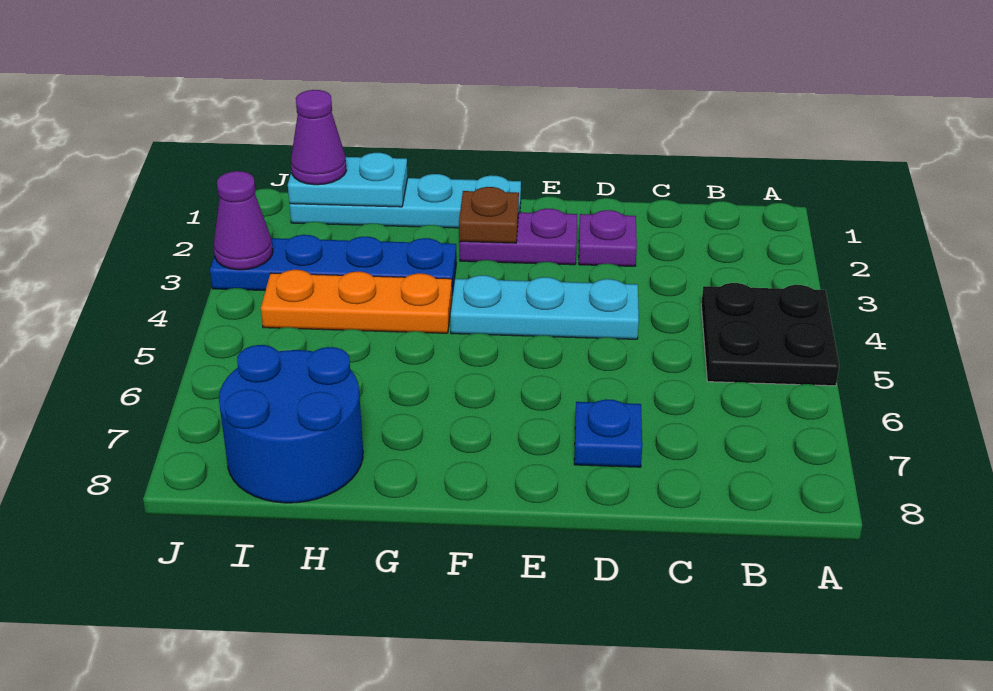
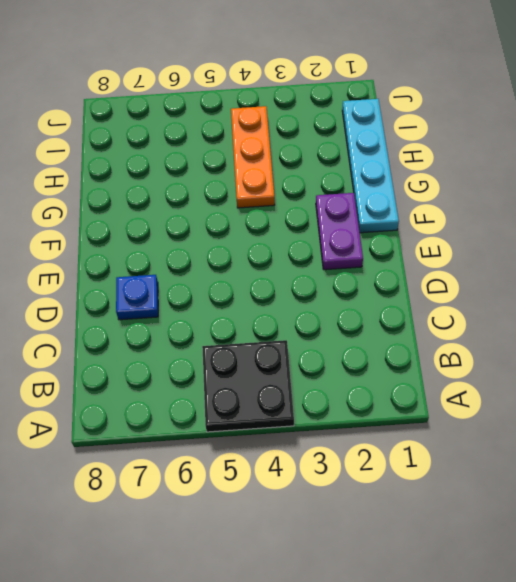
none -> purple plate D2 level 1
none -> cyan plate D4:F4 level 1
none -> blue plate G3:J3 level 1

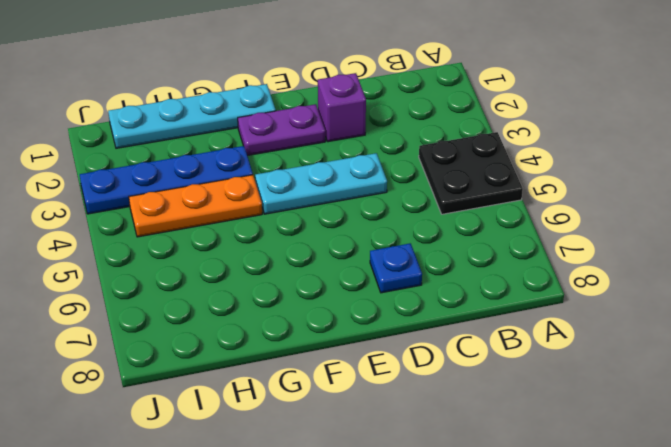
purple brick D2 level 1 -> purple plate D2 level 1
none -> blue round brick H7:I8 level 1
none -> brown plate F2 level 2
none -> cyan plate H1:I1 level 2

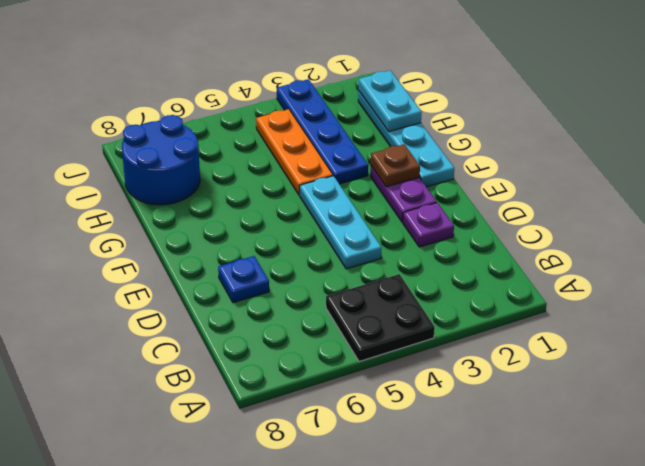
none -> purple cone J3 level 2
none -> purple cone I1 level 3

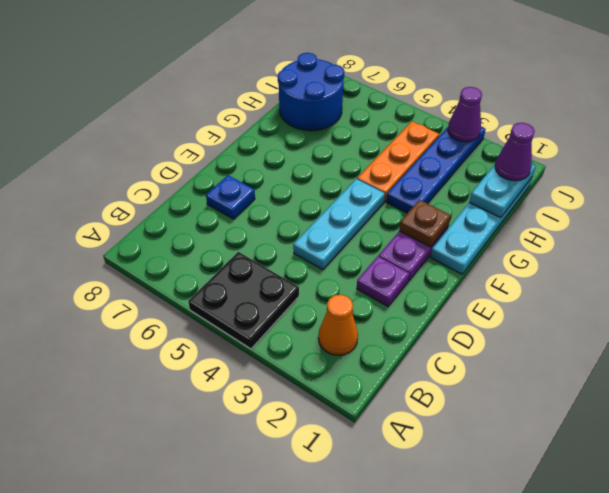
orange cone B2 level 1 -> none

